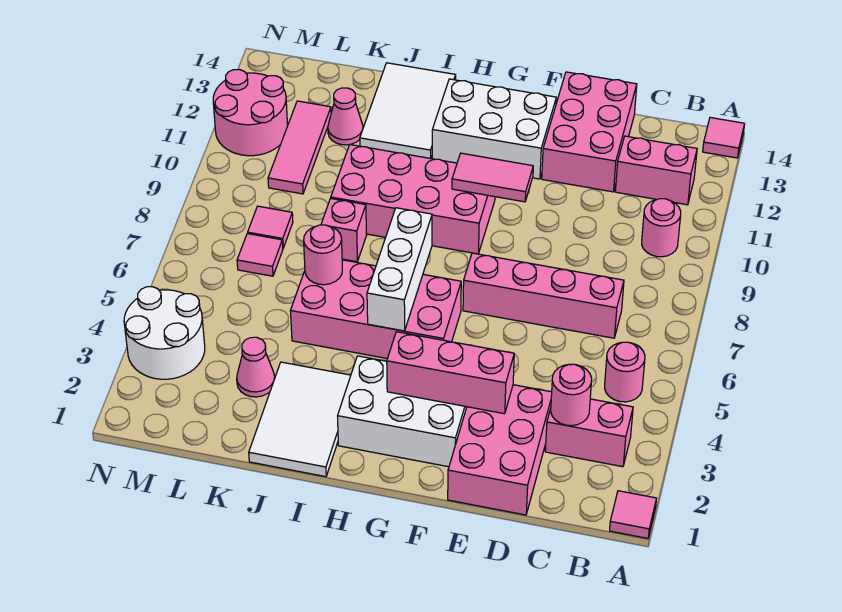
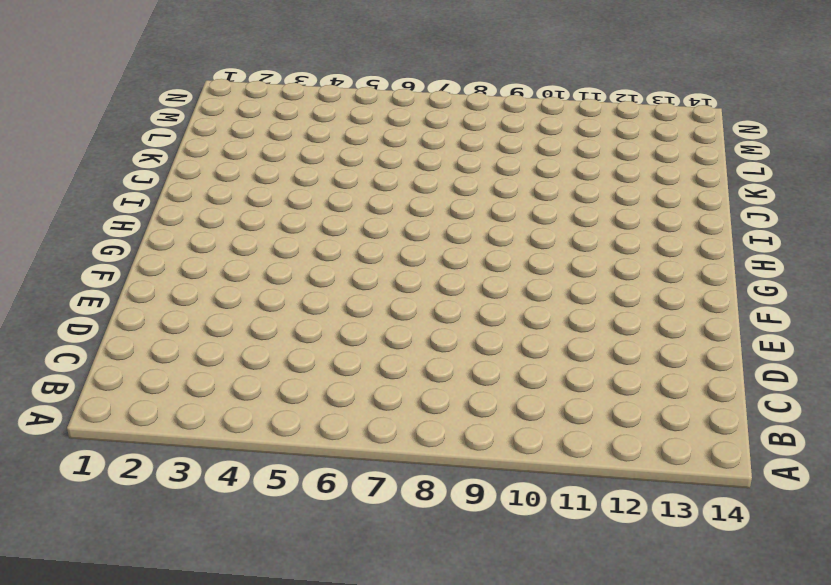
none -> pink tile A1 level 1
none -> pink tile A14 level 1
none -> pink brick B3:C3 level 1

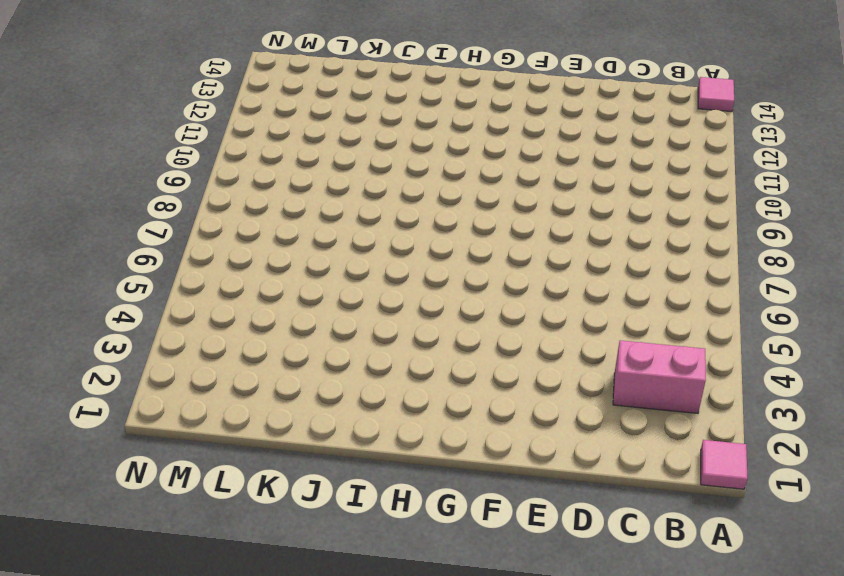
none -> pink round brick B5 level 1
none -> pink round brick B10 level 1
none -> pink brick B12:C12 level 1

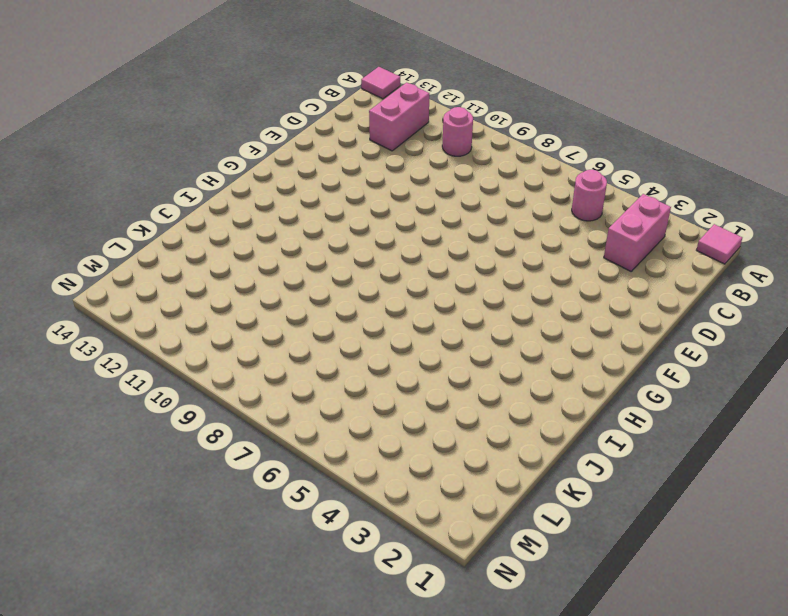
none -> pink brick C7:F7 level 1
none -> pink brick D1:E3 level 1
none -> pink brick D12:E14 level 1

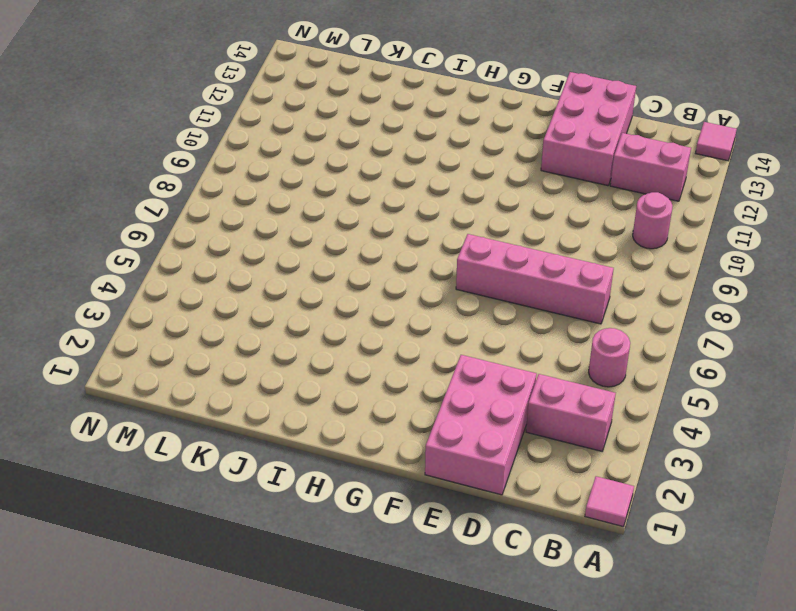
none -> white brick F2:H3 level 1
none -> white brick F12:H13 level 1
none -> pink brick G5:J6 level 1

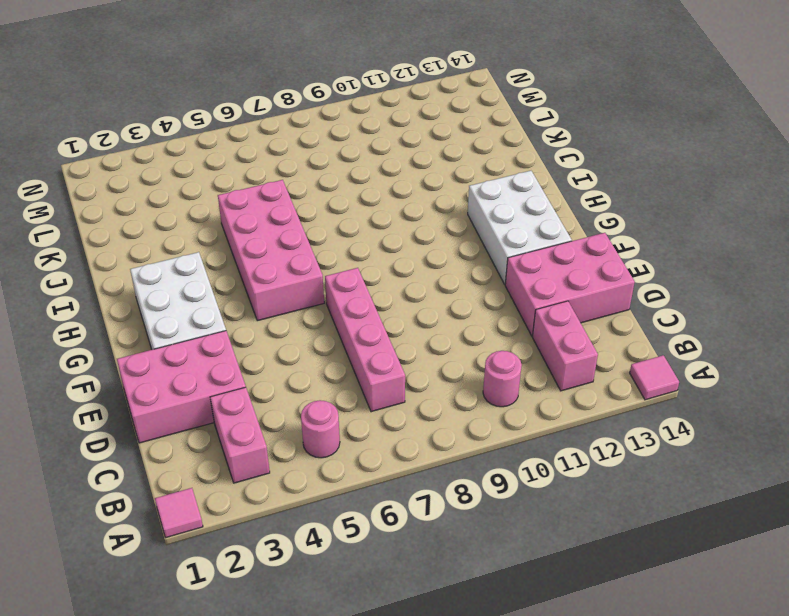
none -> pink brick G9:J10 level 1
none -> white tile I1:J3 level 1
none -> white tile I12:J14 level 1

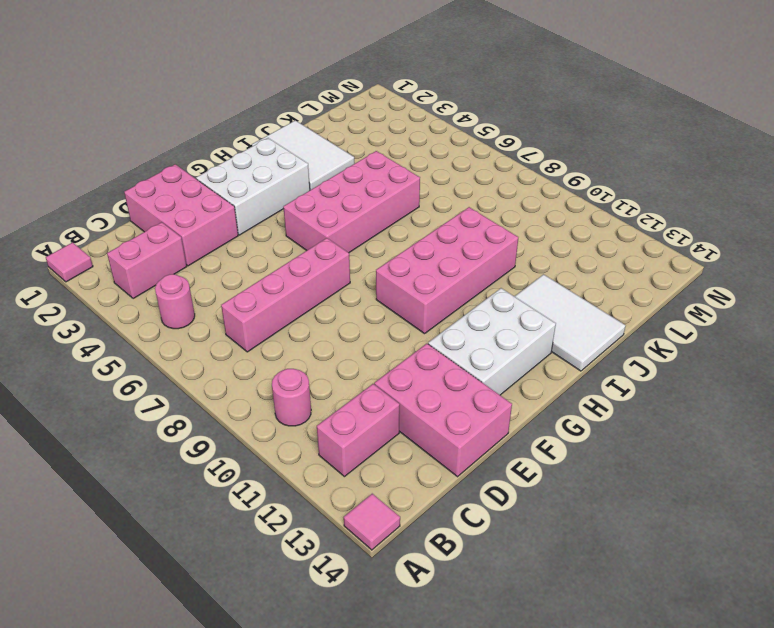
none -> pink brick J8 level 1
none -> pink cone K3 level 1
none -> pink cone K12 level 1

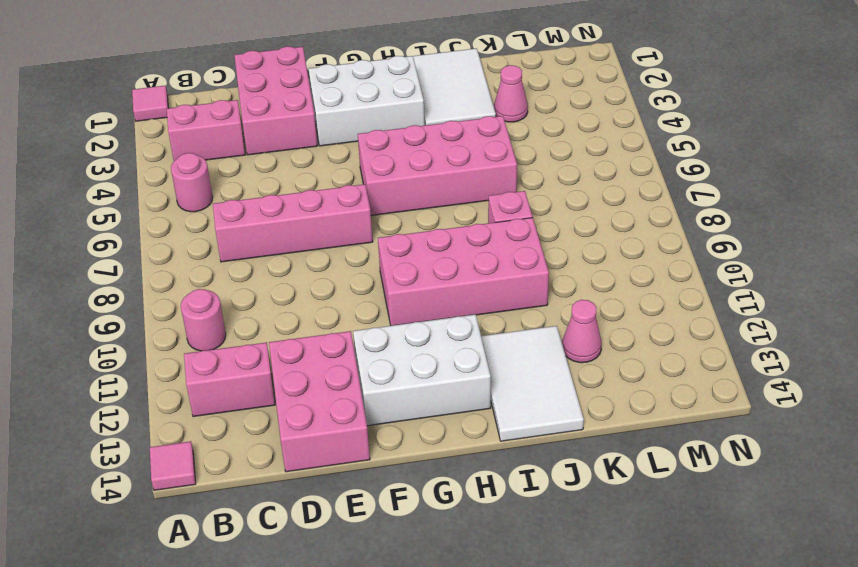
none -> pink tile L7 level 1
none -> pink tile L8 level 1
none -> pink tile L10:L12 level 1

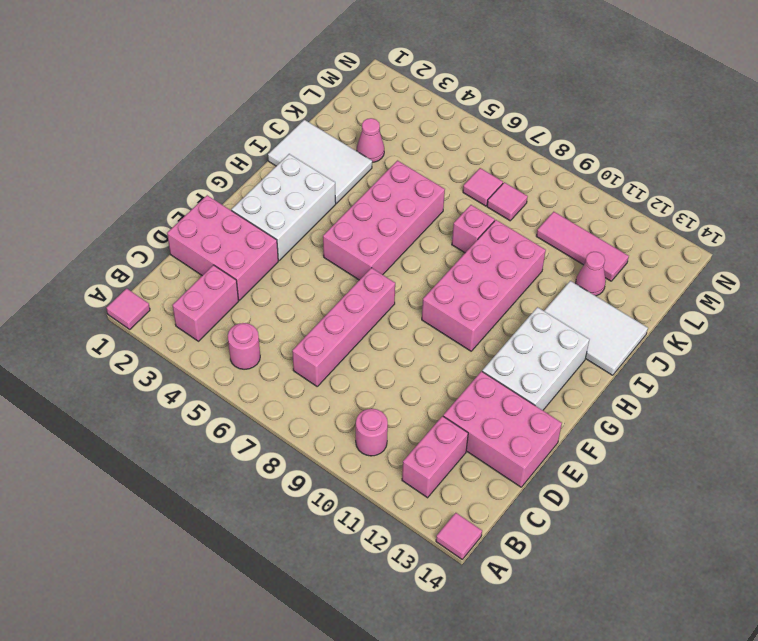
none -> white round brick M3:N4 level 1
none -> pink round brick M11:N12 level 1
none -> pink round brick C3 level 2

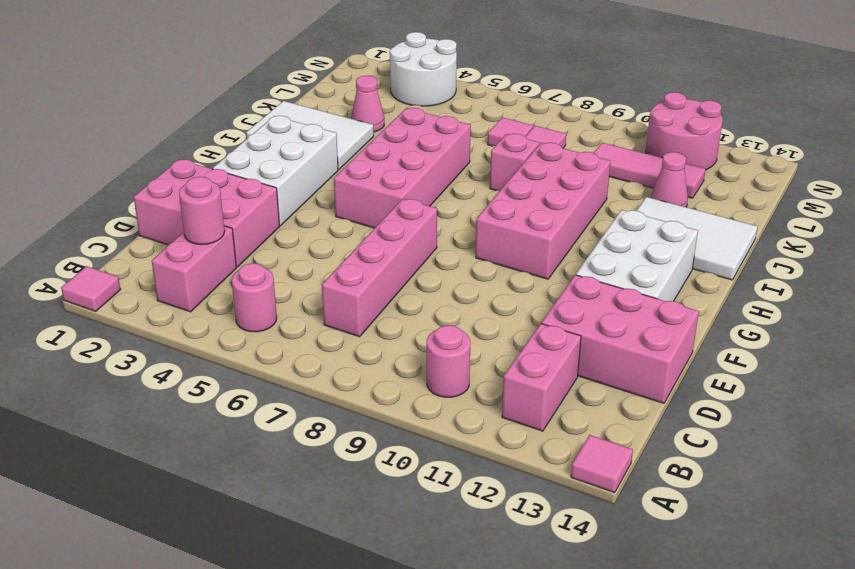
none -> pink brick E3:G3 level 2
none -> pink tile F10:G10 level 2
none -> white brick H5:H7 level 2

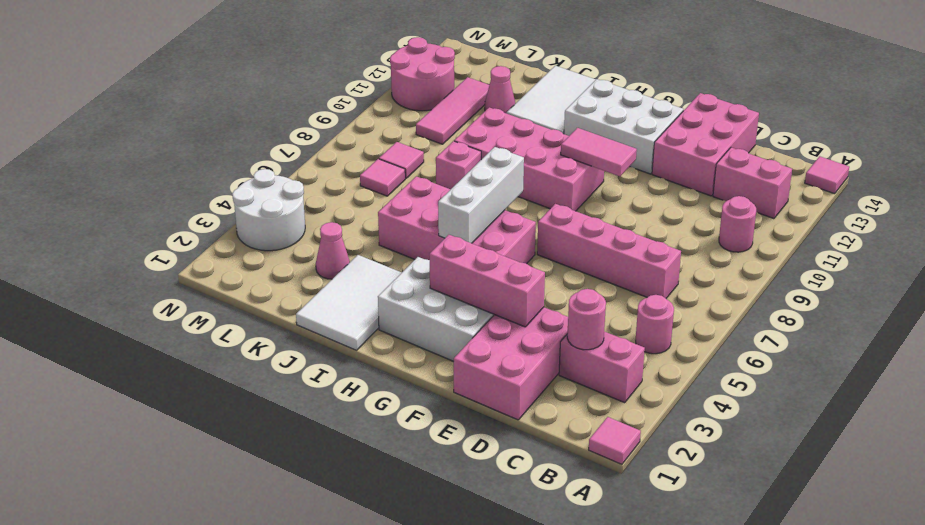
none -> pink round brick J6 level 2

